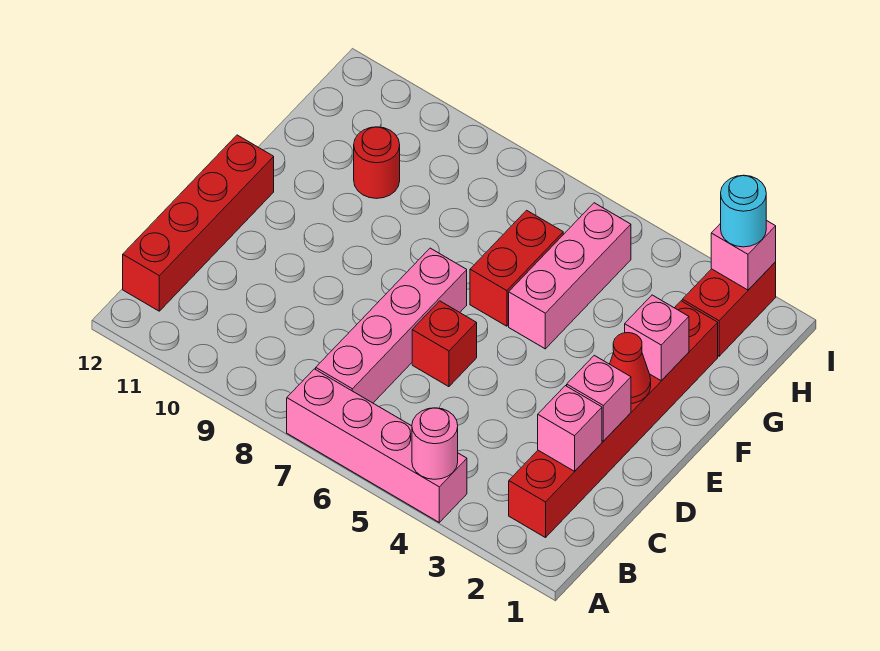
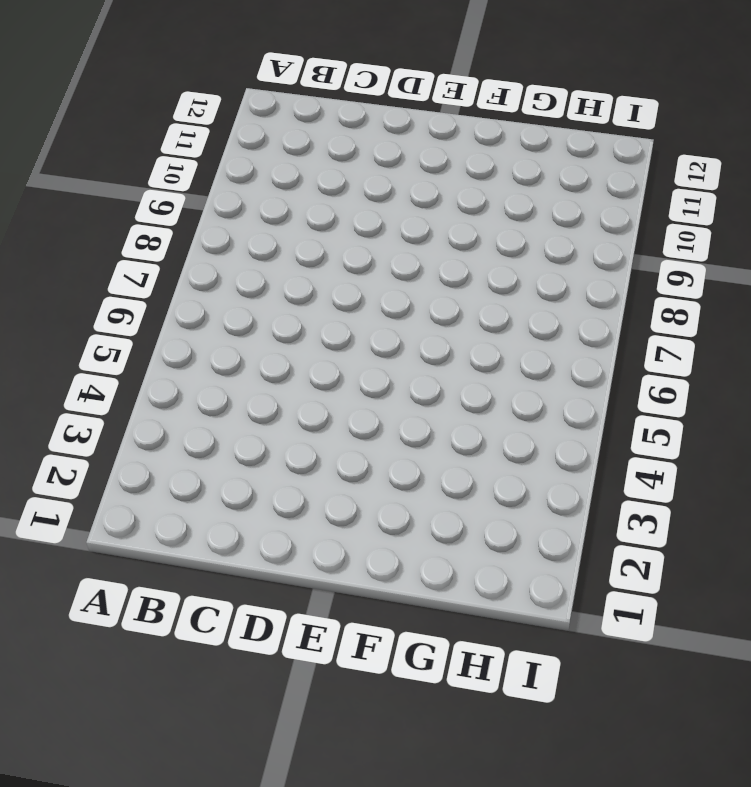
none -> pink brick A4:A7 level 1
none -> red brick B2:G2 level 1
none -> pink brick B7:E7 level 1

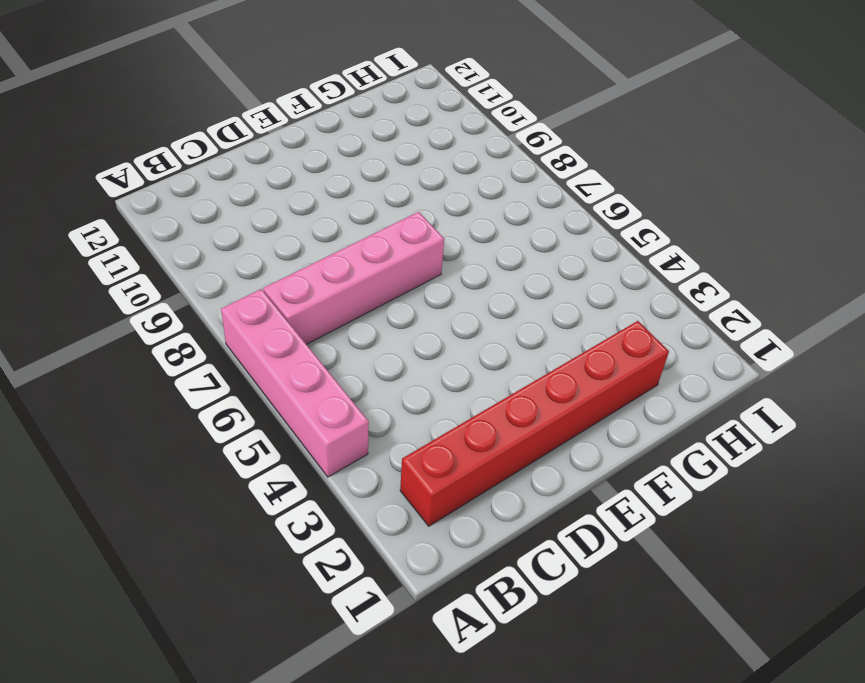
none -> red brick B12:E12 level 1
none -> red brick D6 level 1
none -> pink brick F5:H5 level 1

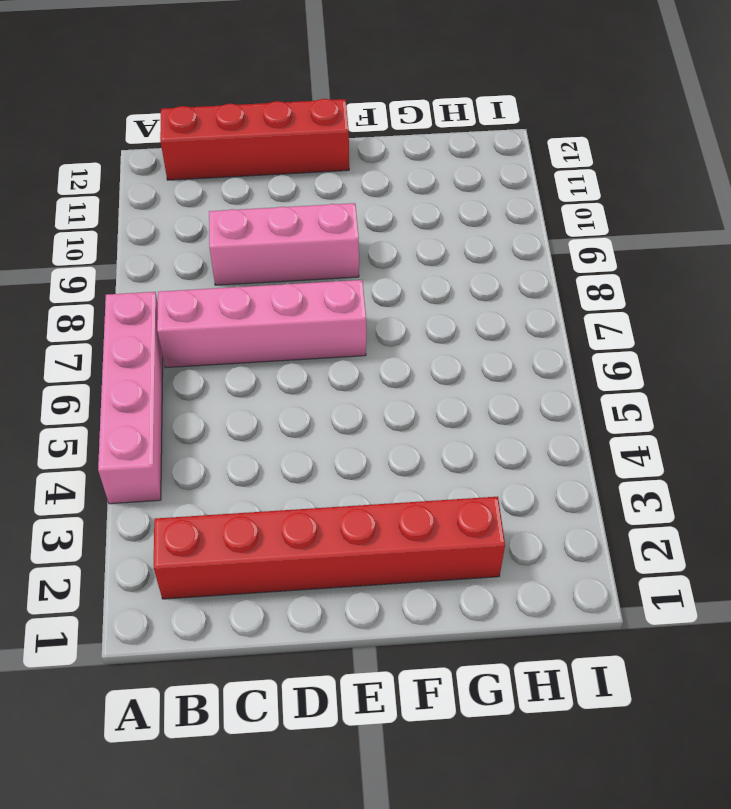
pink brick C9:E9 level 1 -> pink brick F5:H5 level 1
none -> red brick D6 level 1
none -> red brick F6:G6 level 1
none -> red round brick G10 level 1

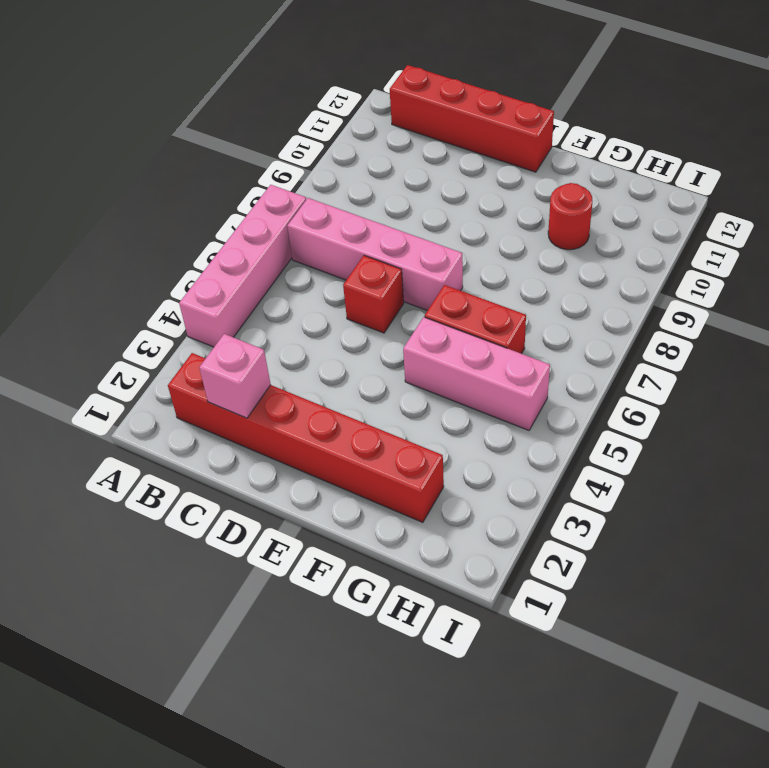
none -> red brick H2:I2 level 1
none -> pink round brick A4 level 2
none -> pink brick D2 level 2

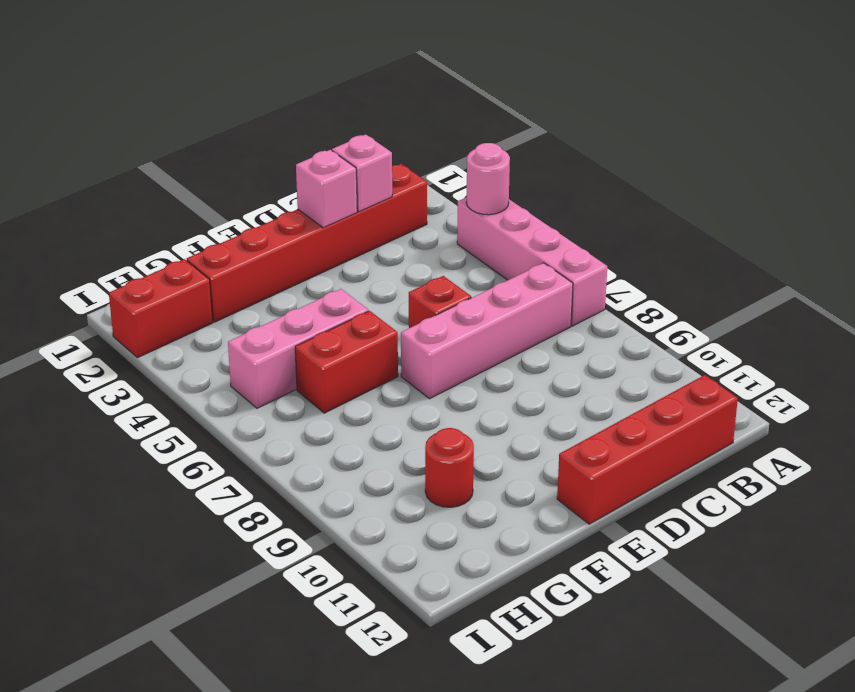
none -> red cone E2 level 2
none -> pink brick F2 level 2
none -> pink brick I2 level 2

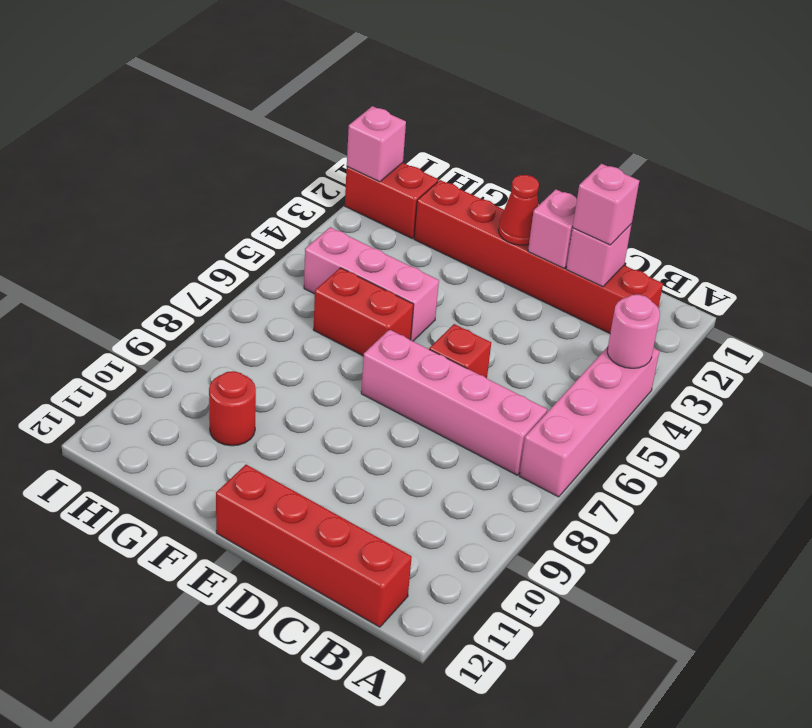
pink brick C2 level 3 -> pink brick F2 level 2
none -> cyan round brick I2 level 3

